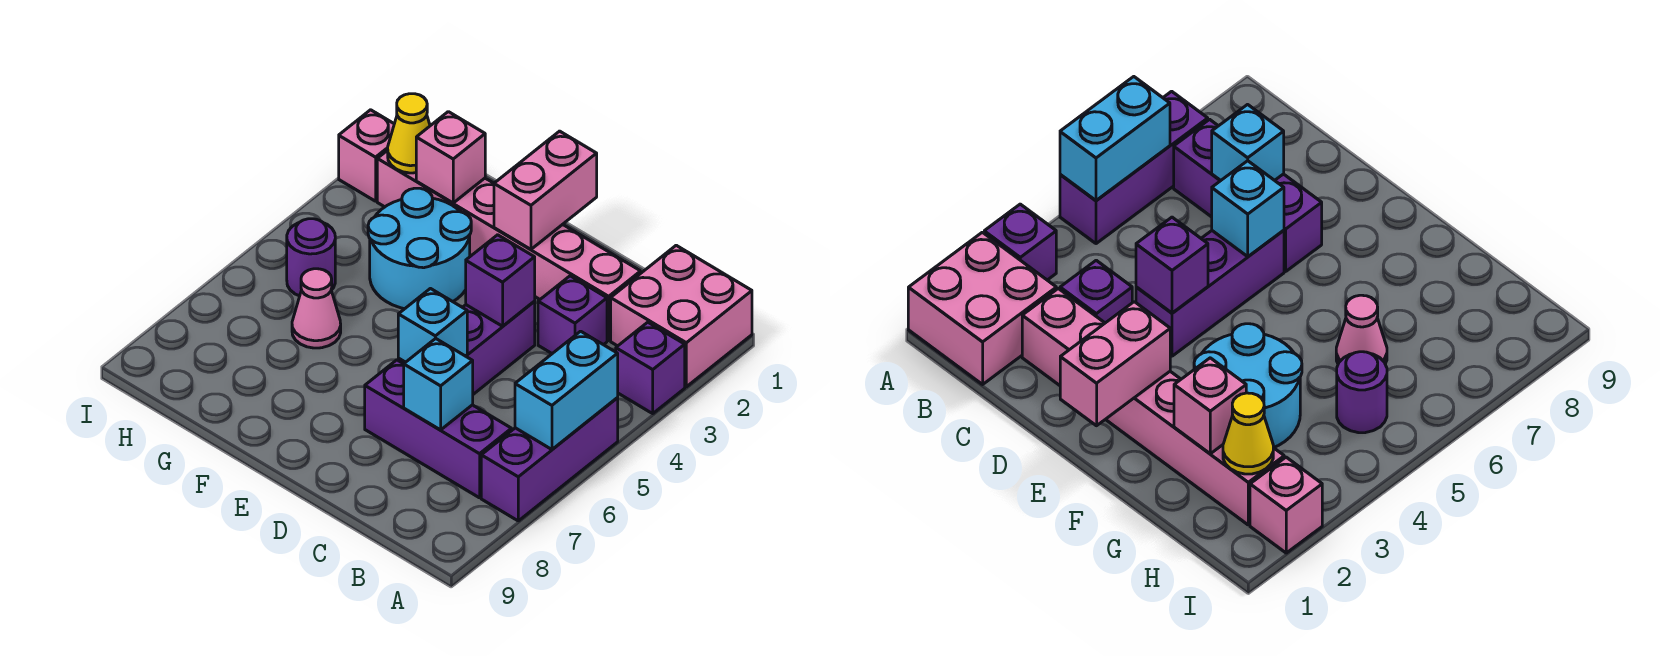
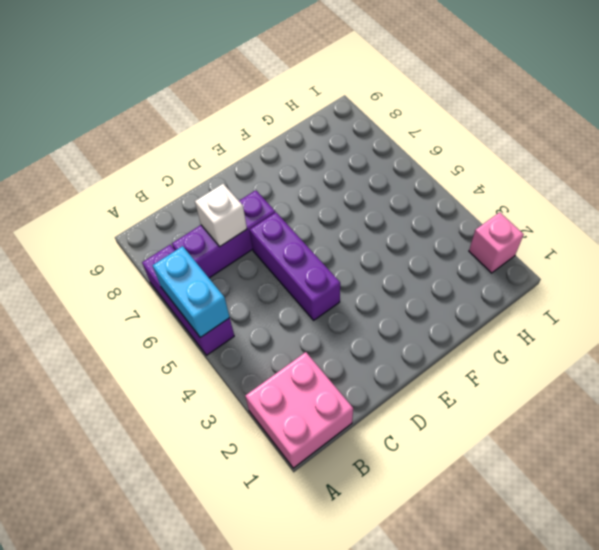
white brick C7 level 2 -> cyan brick C7 level 2
none -> purple brick A3 level 1
none -> pink brick C2:H2 level 1
none -> purple brick C3 level 1

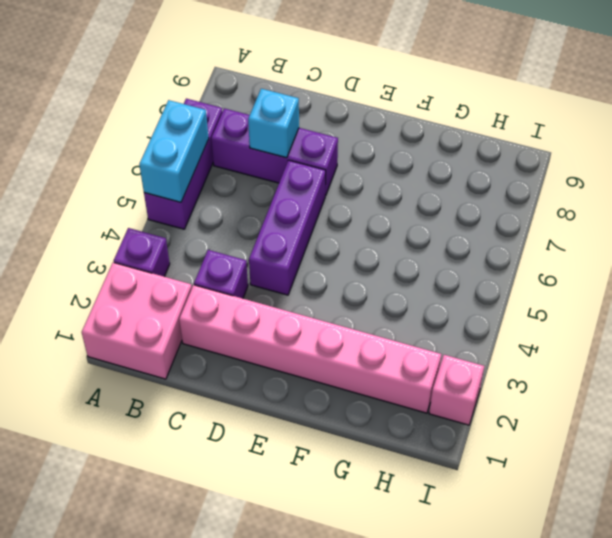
none -> cyan round brick F3:G4 level 1
none -> pink cone G6 level 1
none -> purple round brick H5 level 1

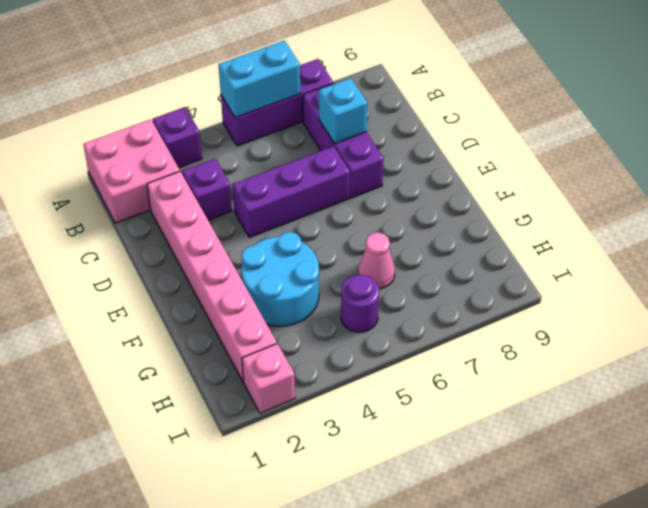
none -> purple brick D4 level 2
none -> cyan brick D6 level 2
none -> pink brick E1:E2 level 2

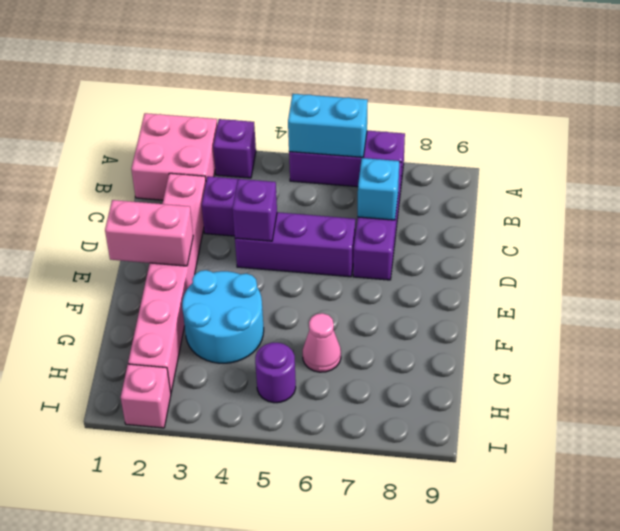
none -> cyan brick D6 level 2
none -> pink brick G2 level 2
none -> yellow cone H2 level 2

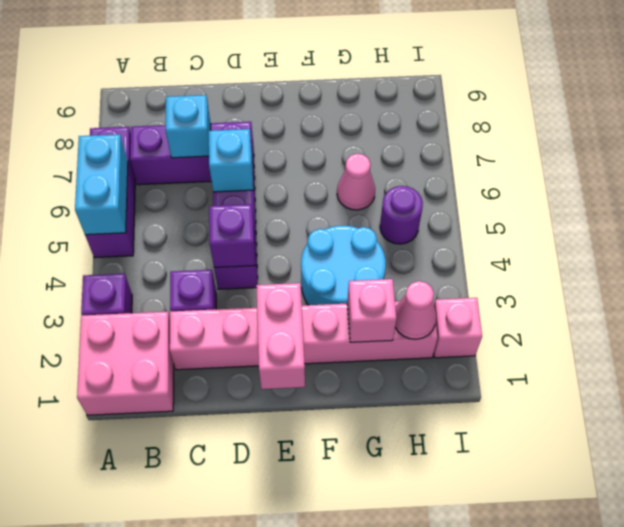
pink cone H2 level 2 -> yellow cone H2 level 2

